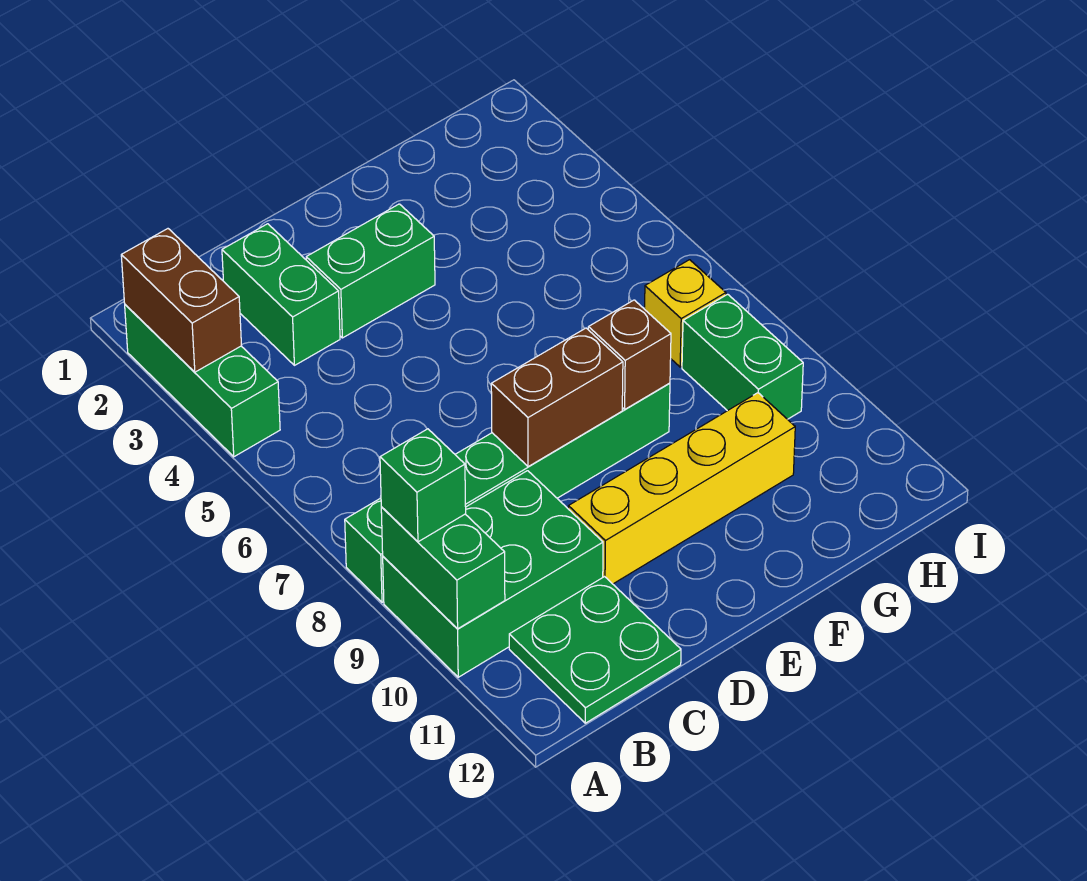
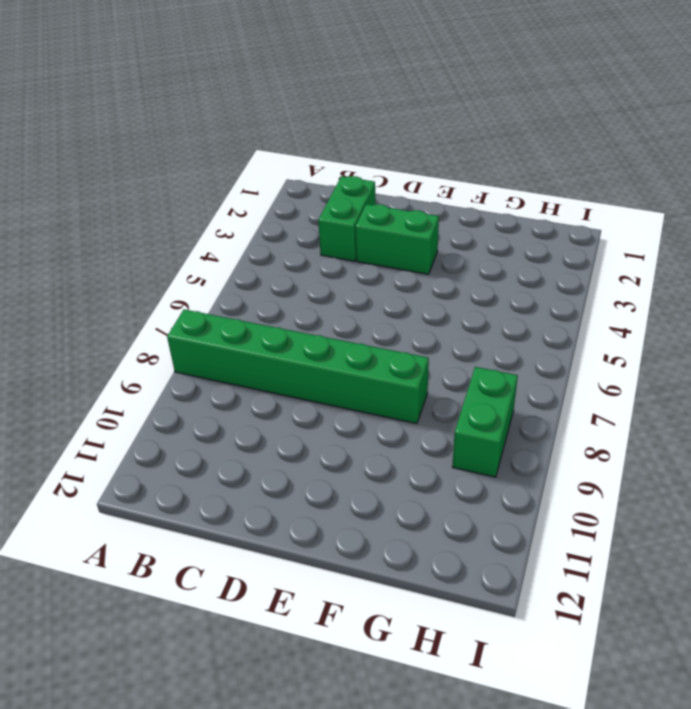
none -> green brick A2:A4 level 1
none -> green brick A9:C10 level 1
none -> green plate B11:C12 level 1

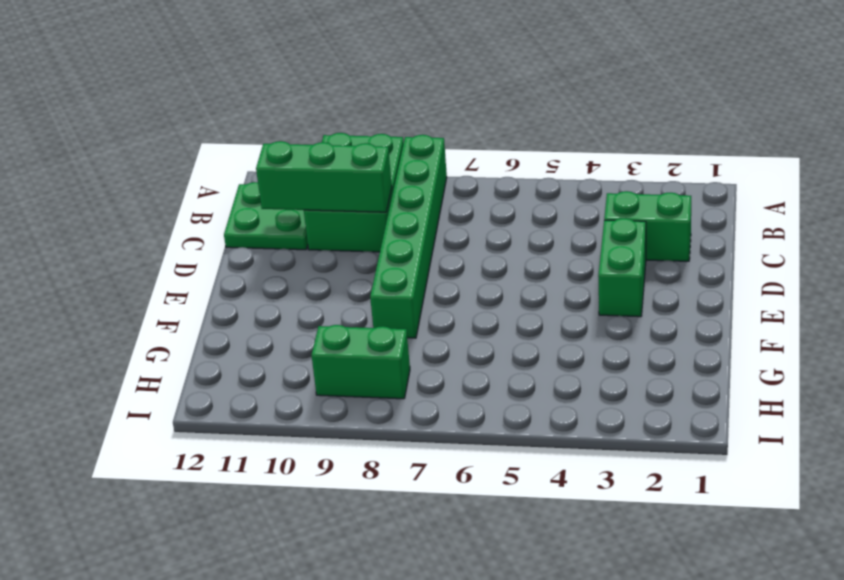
green brick C9:C11 level 2 -> green brick A2:A4 level 1
none -> yellow brick D10:G10 level 1
none -> yellow brick H7 level 1
none -> brown brick A2:A3 level 2

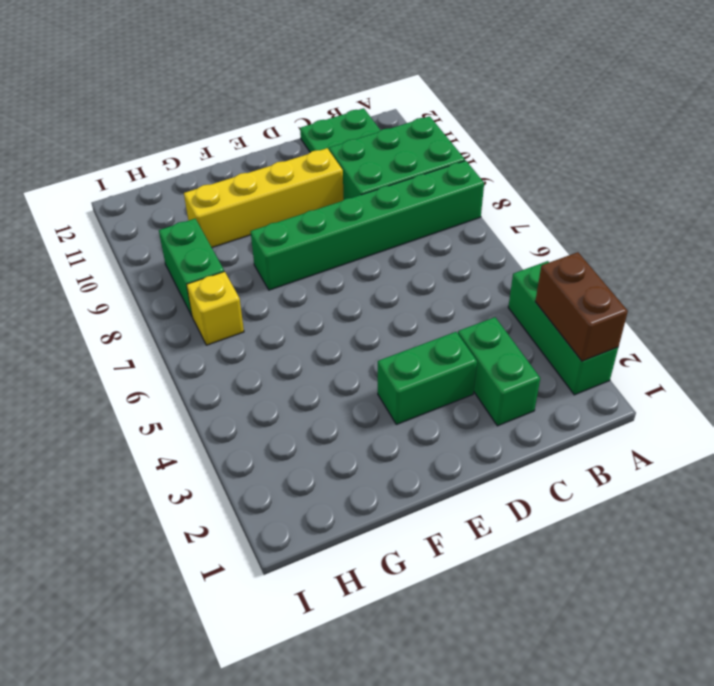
none -> green brick A9:A10 level 2
none -> brown brick D8:E8 level 2
none -> brown brick F8 level 2

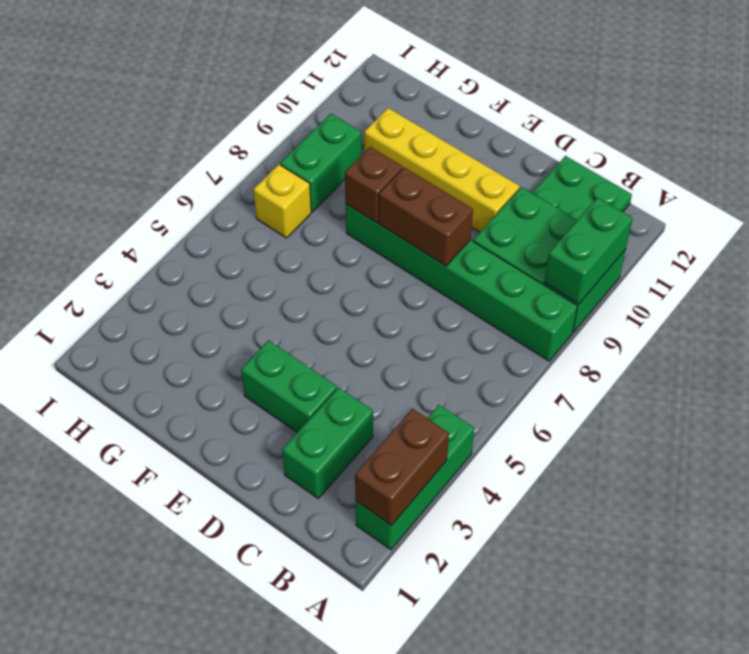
none -> green brick A9 level 3

